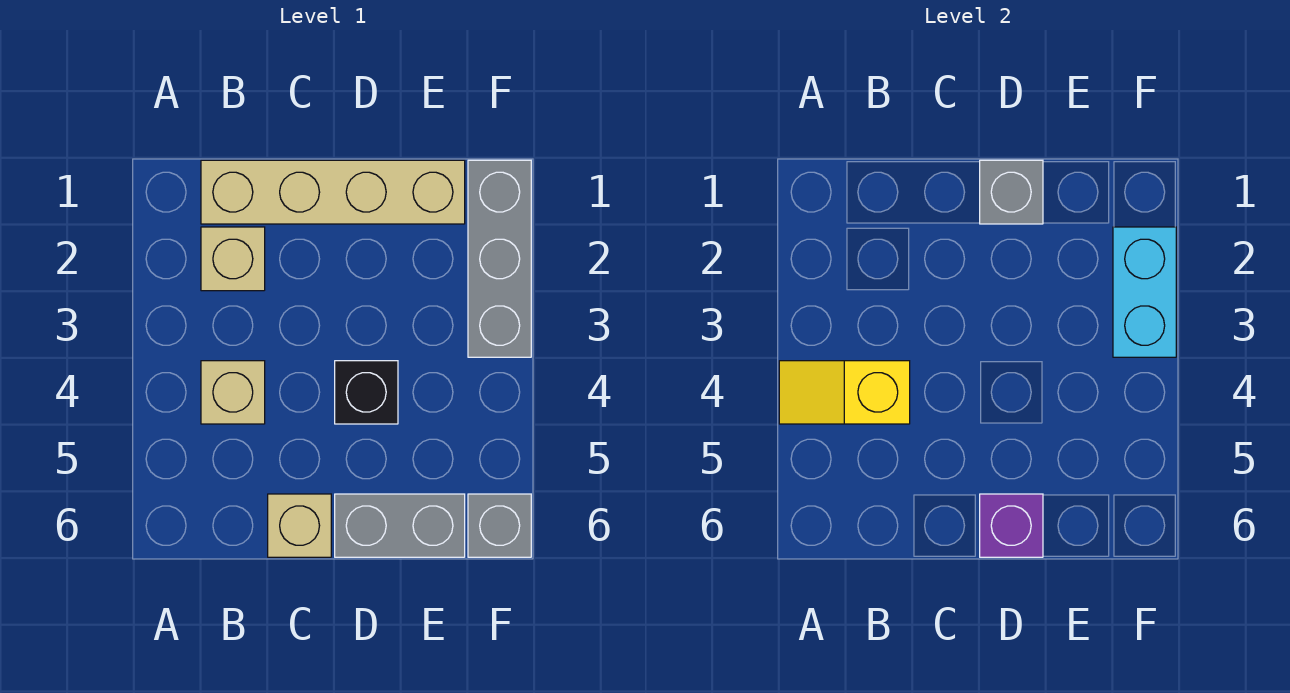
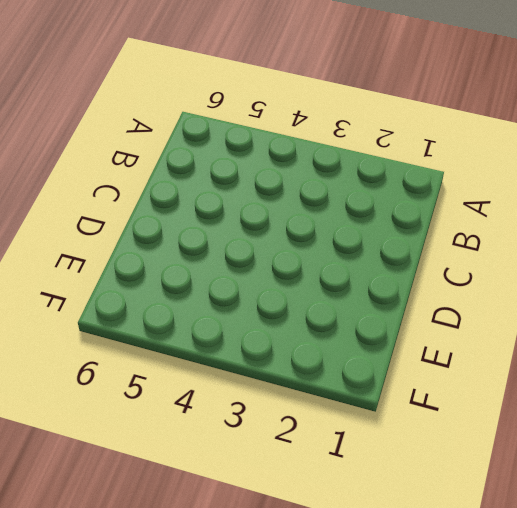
none -> tan brick B1:E1 level 1
none -> tan brick B2 level 1
none -> tan brick B4 level 1

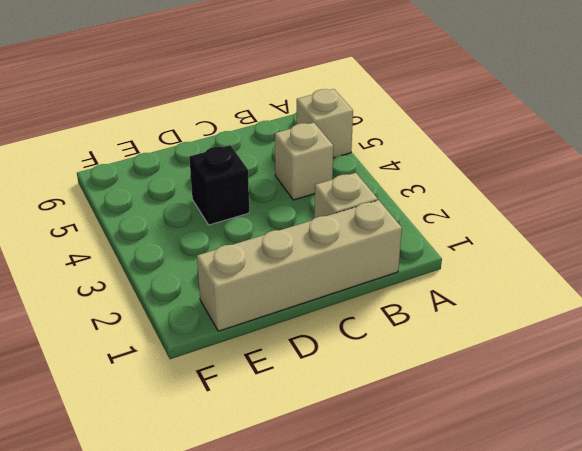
tan brick A5 level 1 -> tan brick C6 level 1
none -> grey brick D6:E6 level 1
none -> grey brick F1:F3 level 1
none -> grey brick F6 level 1

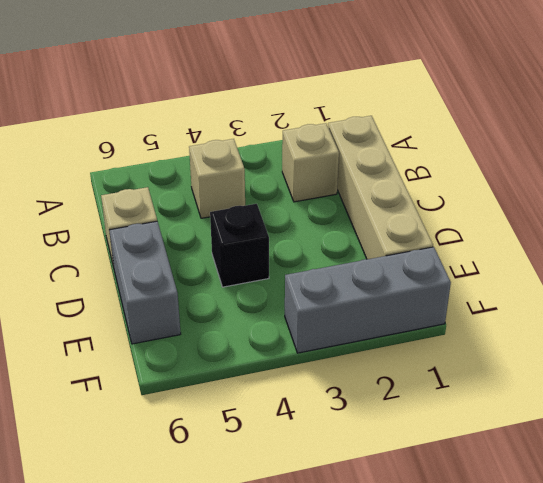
none -> grey brick F6 level 1
none -> yellow slope A4:B4 level 2 top B
none -> grey brick D1 level 2

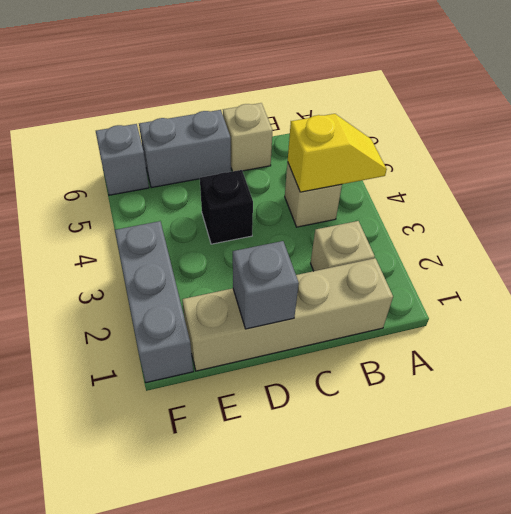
none -> purple brick D6 level 2
none -> cyan brick F2:F3 level 2

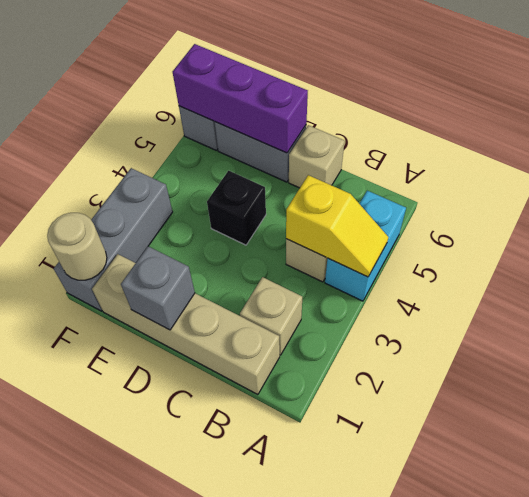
cyan brick A4:A5 level 1 -> cyan brick F2:F3 level 2
purple brick D6:F6 level 2 -> purple brick D6 level 2
tan round brick F1 level 2 -> none

